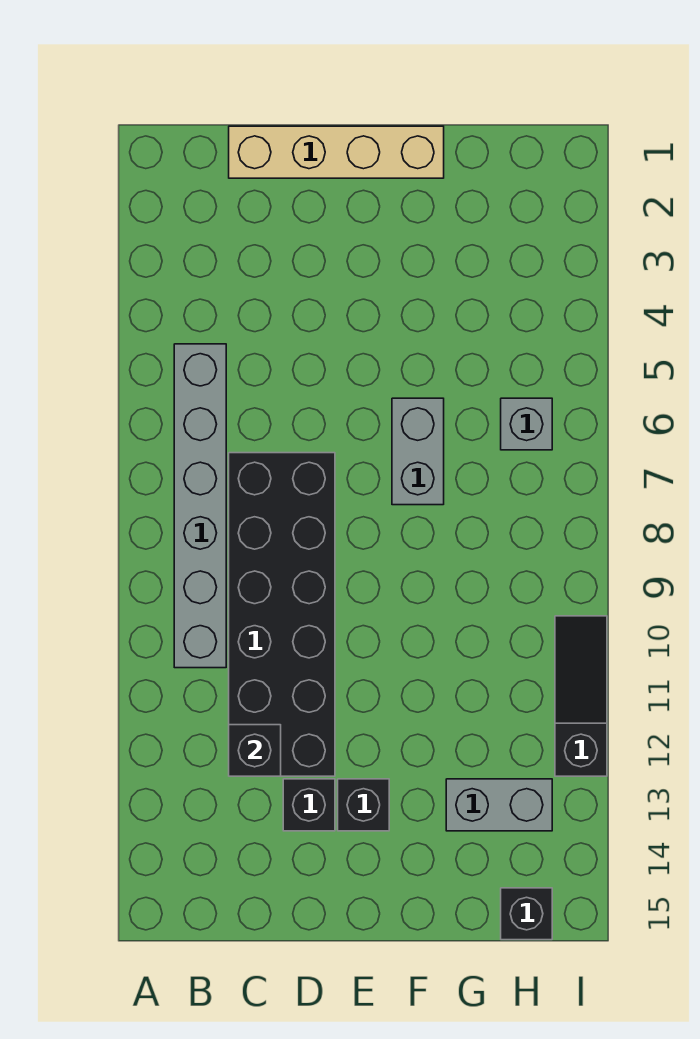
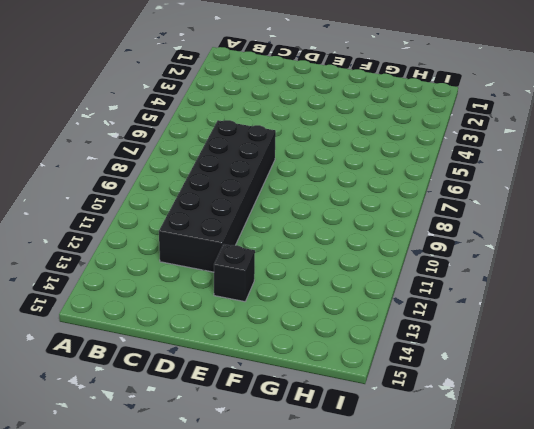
none -> grey brick B5:B10 level 1
none -> tan brick C1:F1 level 1

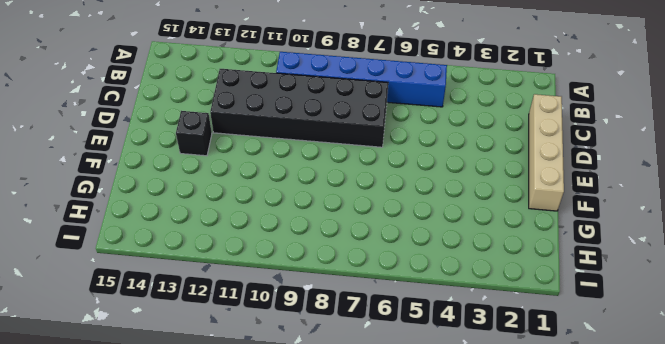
blue brick B5:B10 level 1 -> grey brick B5:B10 level 1
none -> black brick D13 level 1
none -> grey brick F6:F7 level 1

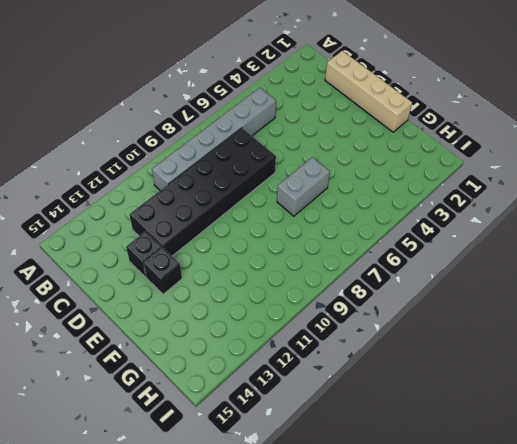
none -> grey brick G13:H13 level 1
none -> grey brick H6 level 1

